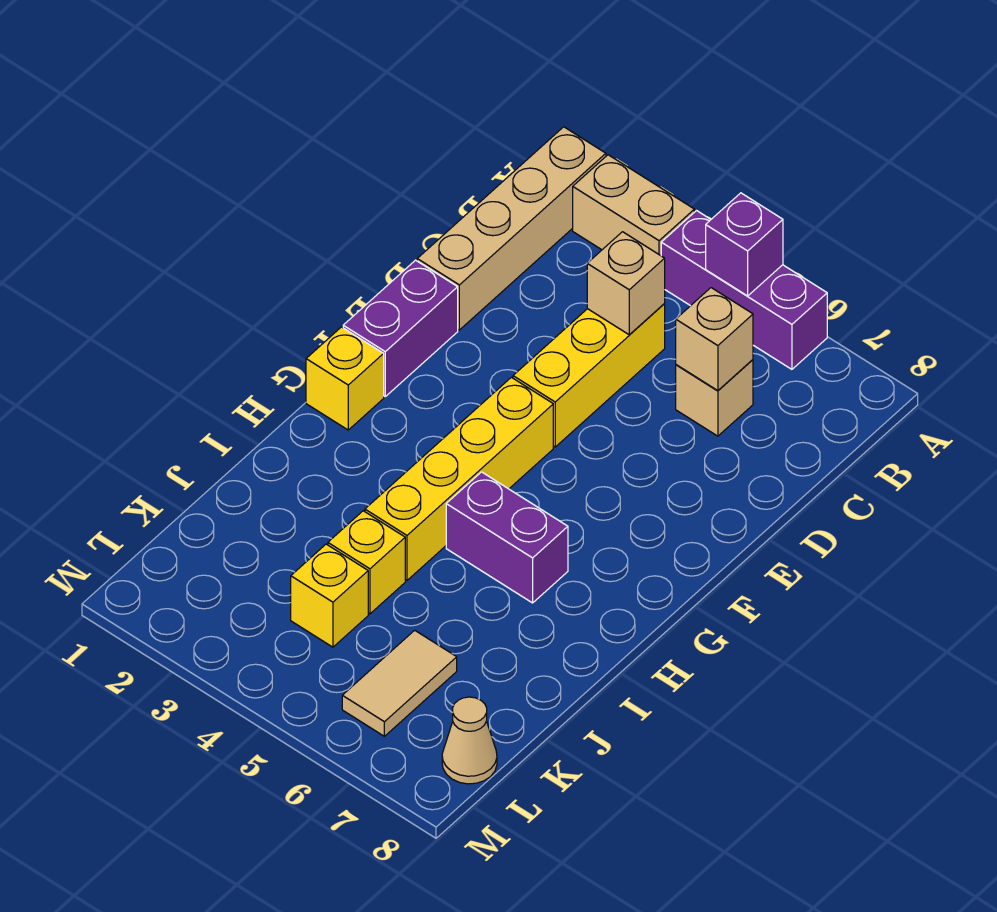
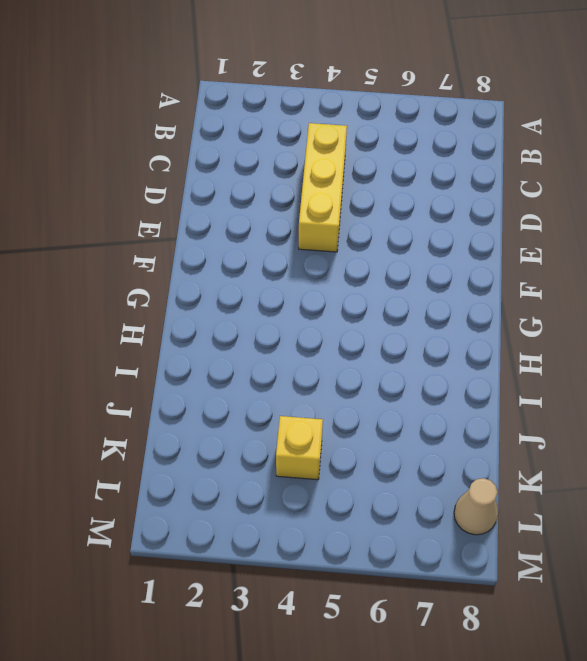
none -> tan brick A1:D1 level 1
none -> tan brick A2:A3 level 1
none -> purple brick A4:A6 level 1

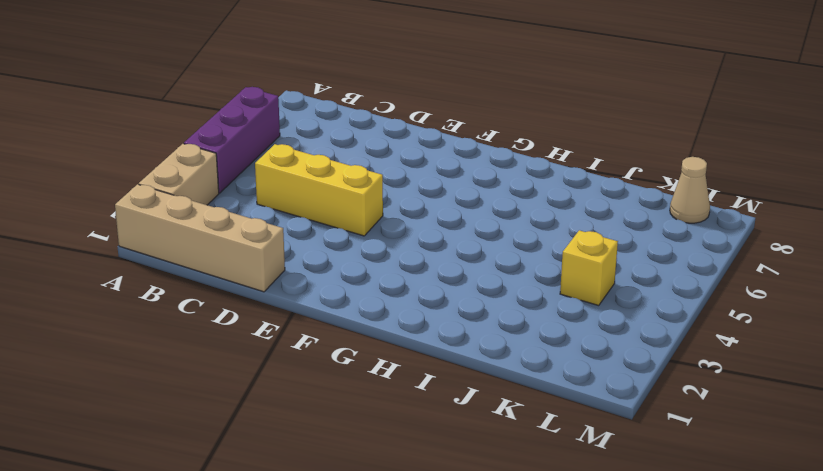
none -> tan brick C6 level 1
none -> purple brick E1:F1 level 1
none -> yellow brick F4:I4 level 1

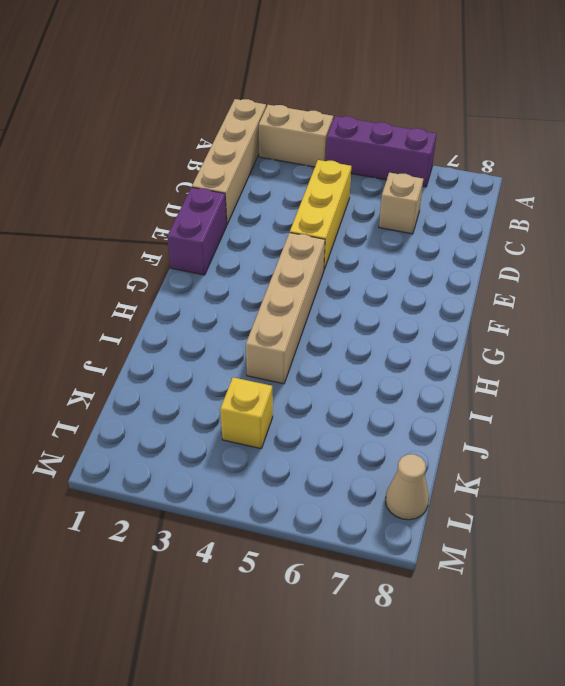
tan brick F4:I4 level 1 -> yellow brick F4:I4 level 1
none -> yellow brick G1 level 1
none -> purple brick H5:H6 level 1
none -> yellow brick J4 level 1

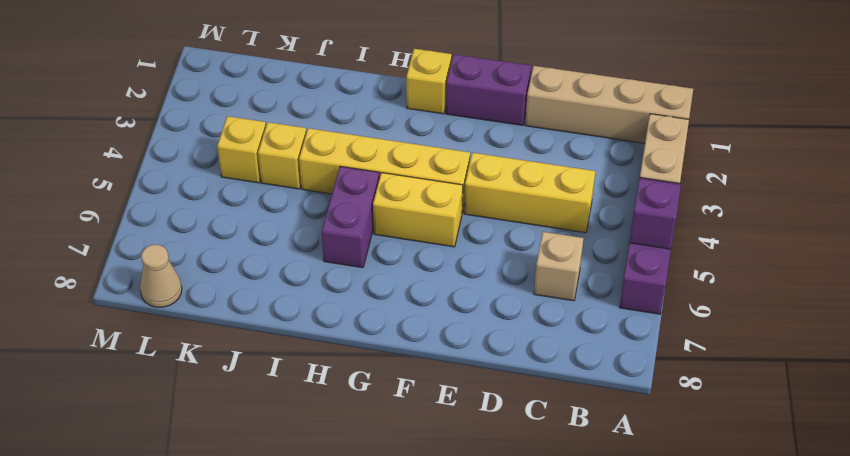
yellow brick F5:G5 level 1 -> none
none -> tan tile K6:L6 level 1
none -> tan brick C4 level 2
none -> tan brick C6 level 2

